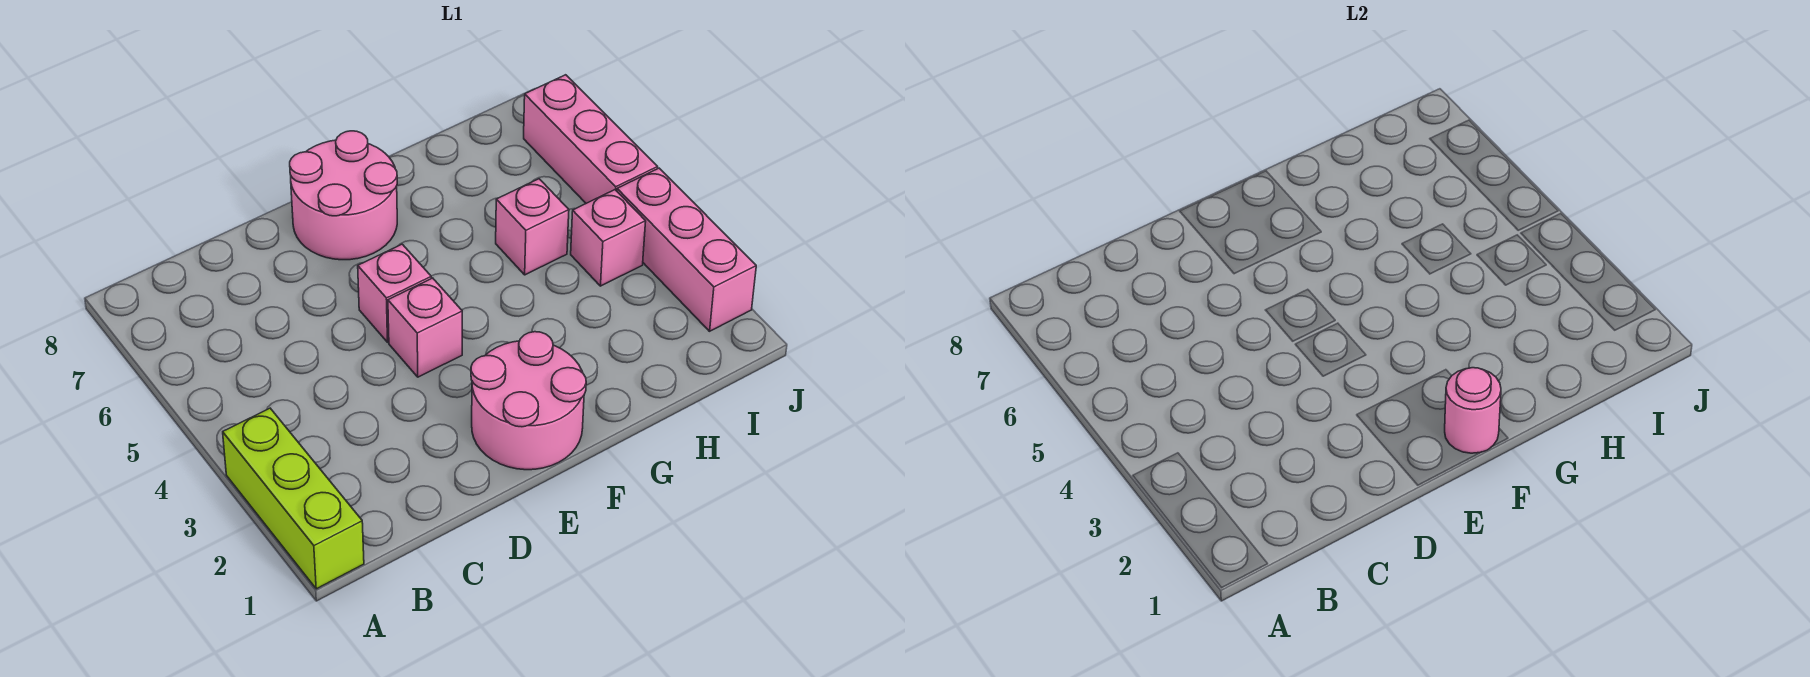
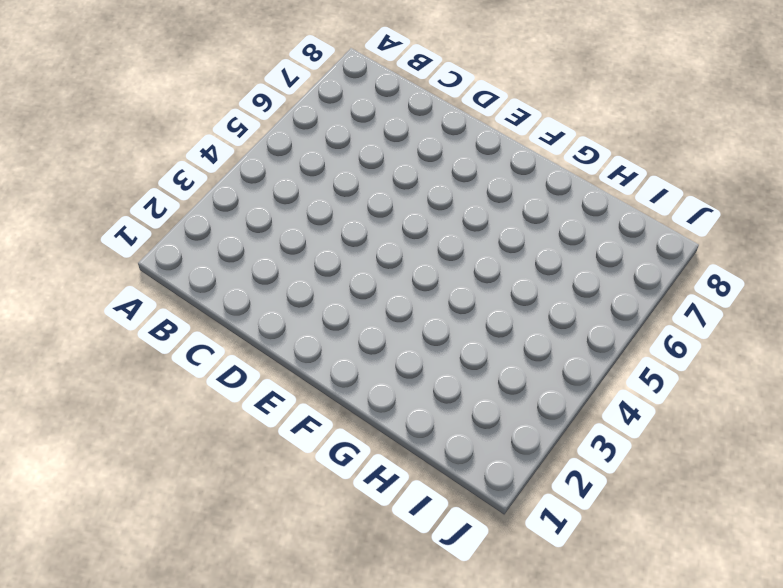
none -> lime brick A1:A3 level 1
none -> pink round brick E1:F2 level 1

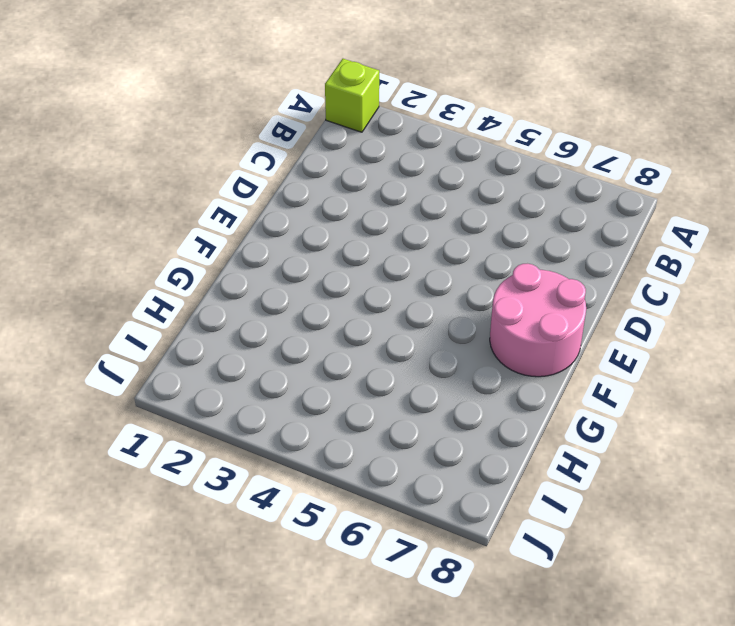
lime brick A1 level 1 -> lime brick A1:A3 level 1
none -> pink round brick E1:F2 level 1
none -> pink brick E4 level 1

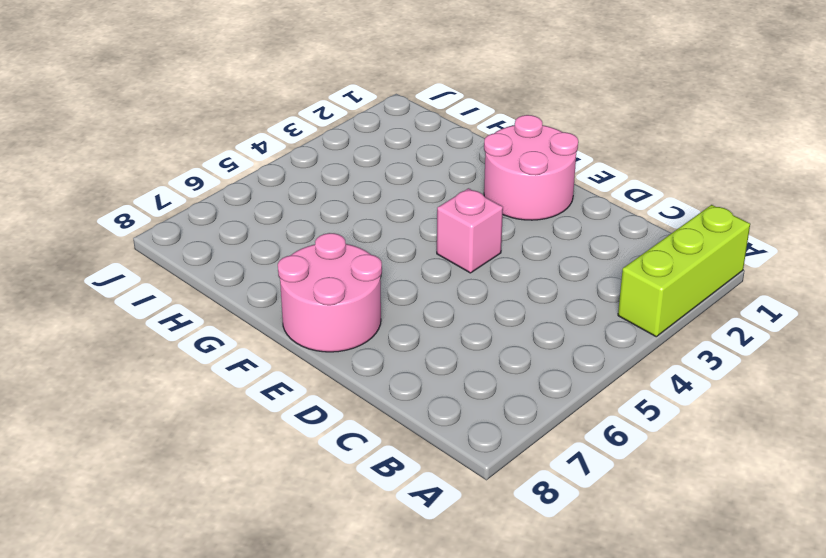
none -> pink brick E5 level 1
none -> pink brick H5 level 1

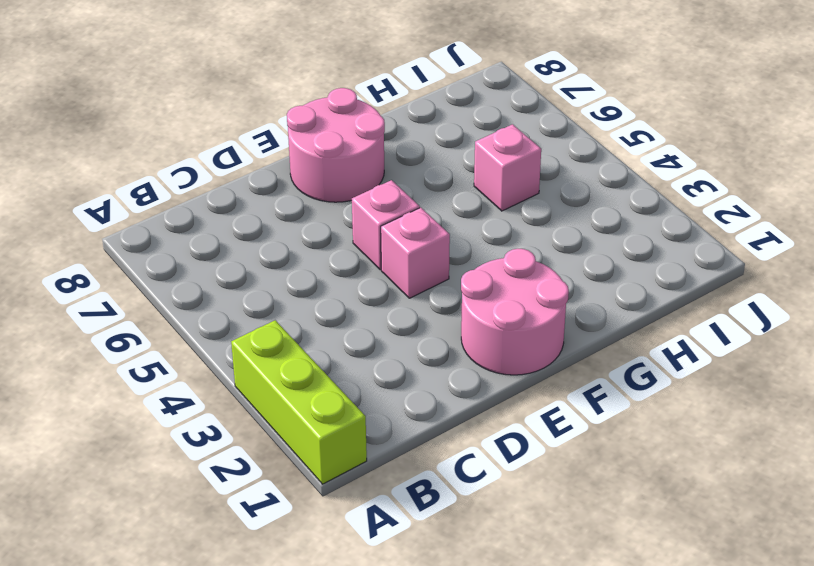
none -> pink brick I4 level 1
none -> pink brick J2:J4 level 1

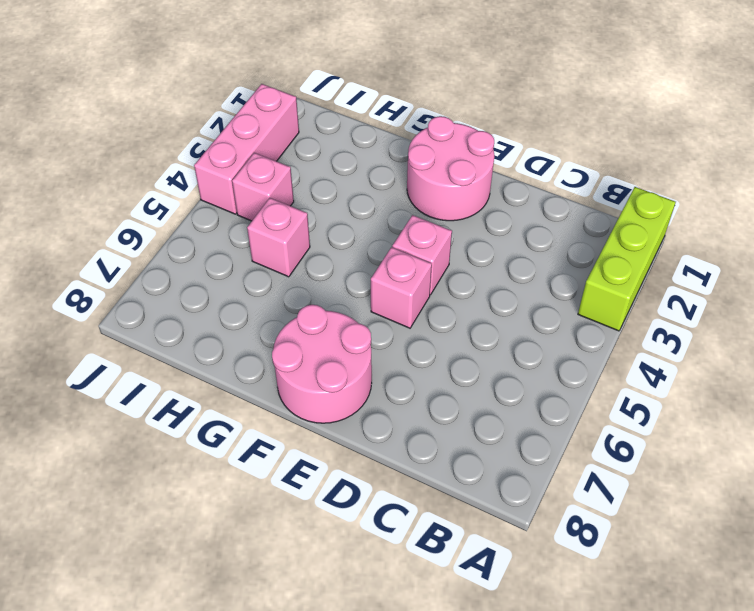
none -> pink brick J5:J7 level 1
none -> pink round brick F1 level 2

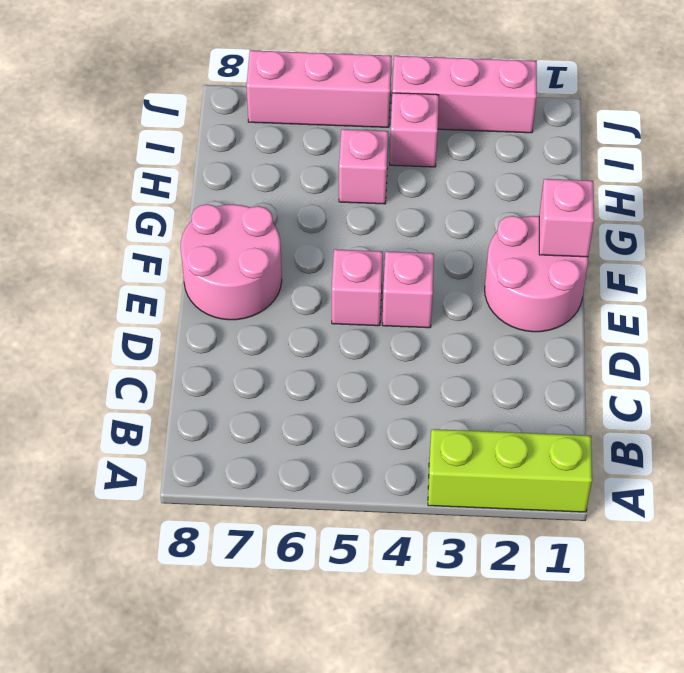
pink brick F1 level 2 -> pink round brick F1 level 2

